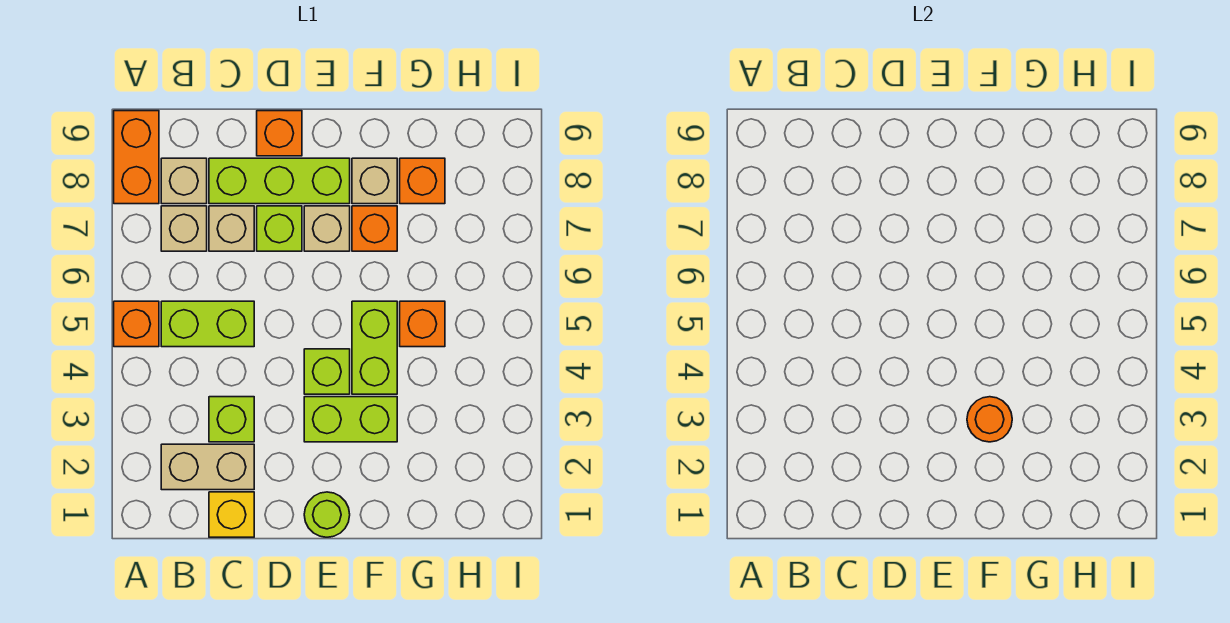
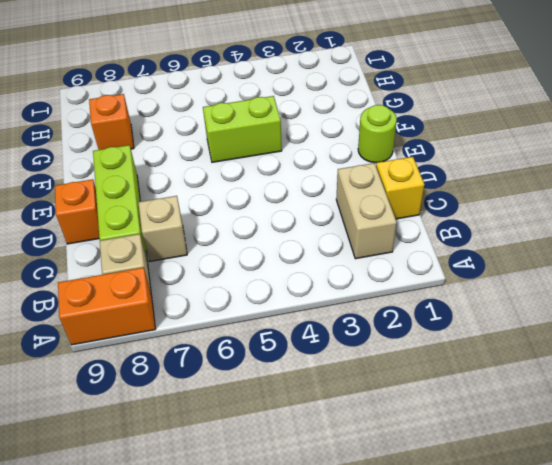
none -> orange brick A5 level 1
none -> lime brick B5:C5 level 1
none -> tan brick B7 level 1

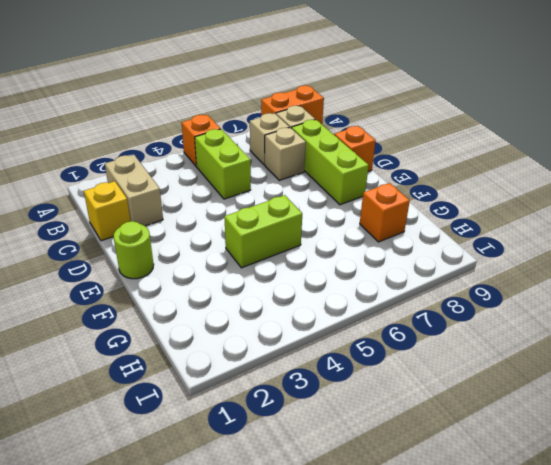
none -> lime brick C3 level 1
none -> lime brick D7 level 1
none -> lime brick E3:F3 level 1

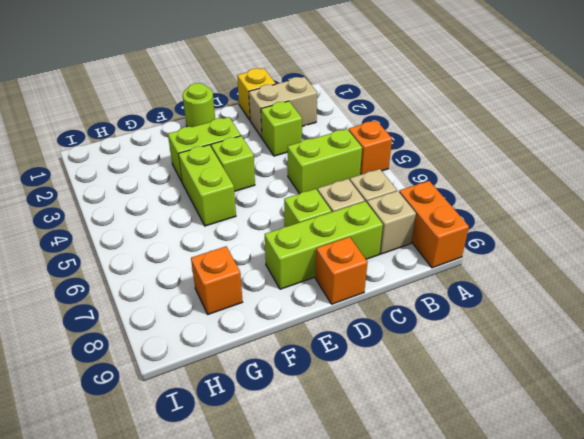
none -> tan brick E7 level 1
none -> orange brick F7 level 1
none -> tan brick F8 level 1

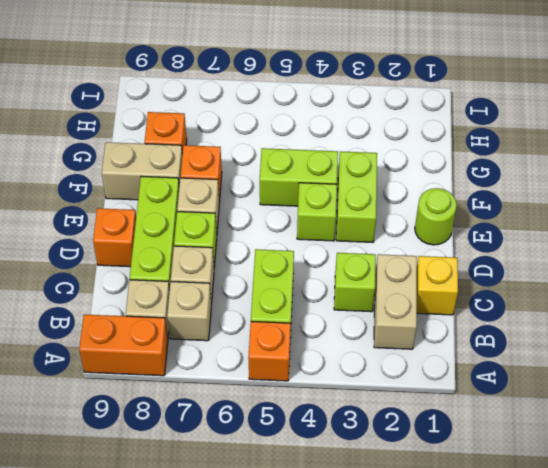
tan brick F8:F9 level 1 -> tan brick F8 level 1
none -> orange brick G5 level 1
none -> orange round brick F3 level 2

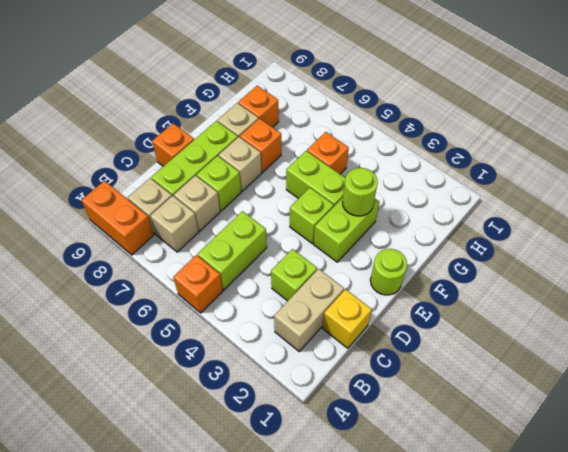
lime round brick F3 level 2 -> orange round brick F3 level 2

